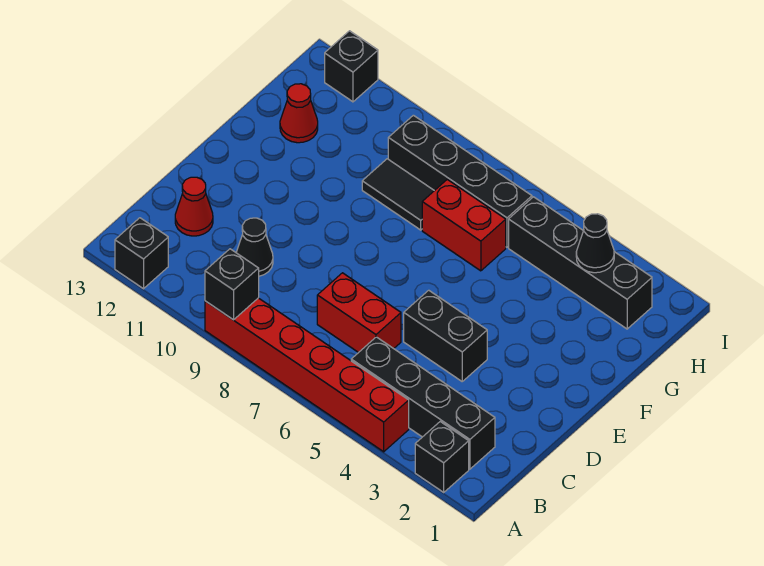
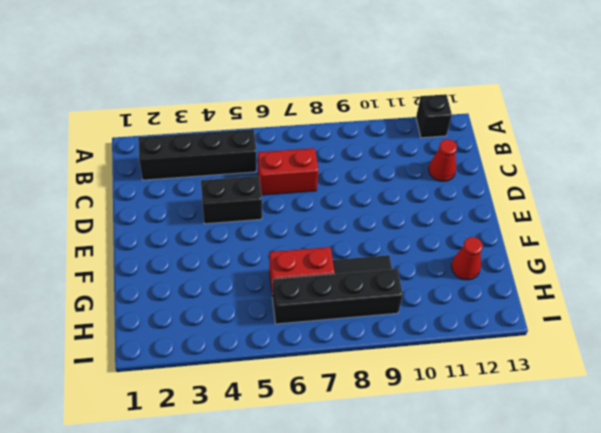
none -> black brick A2 level 1
none -> red brick A4:A9 level 1
none -> black cone C10 level 1

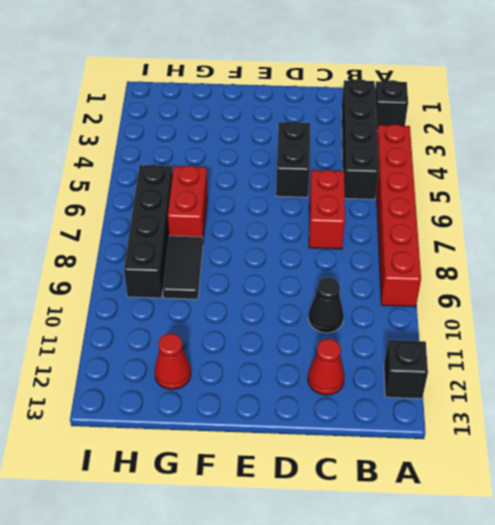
none -> black brick H2:H5 level 1
none -> black brick I12 level 1
none -> black brick A9 level 2

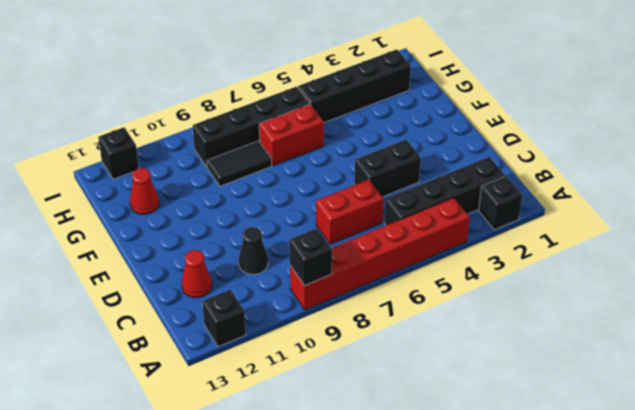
none -> black cone H3 level 2

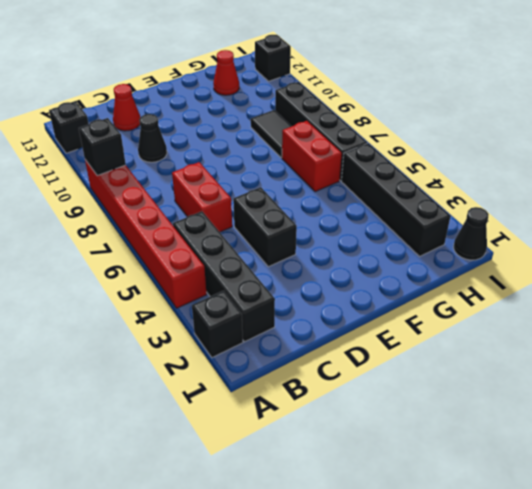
black cone I1 level 1 -> black cone H3 level 2

